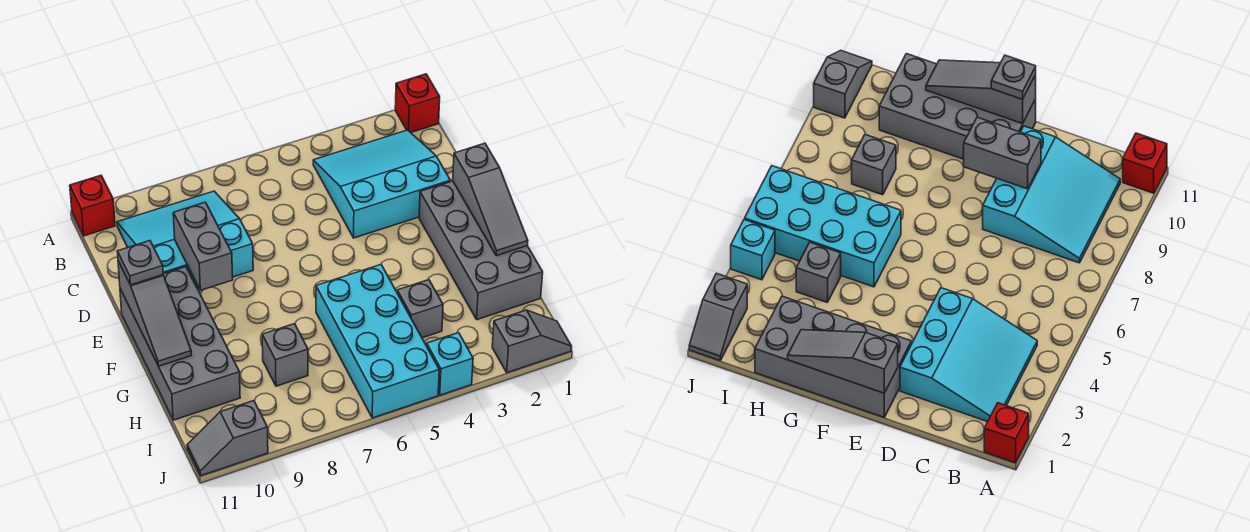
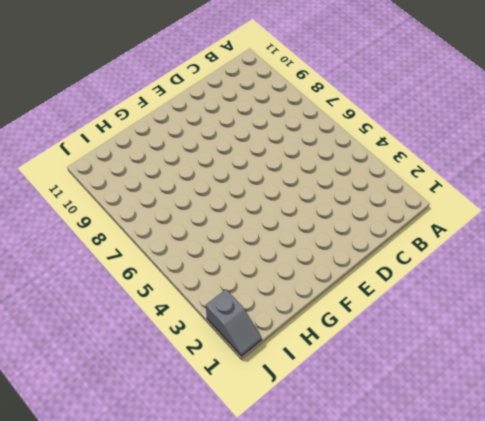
none -> red brick A1 level 1
none -> red brick A11 level 1
none -> cyan slope B2:D4 level 1 top D

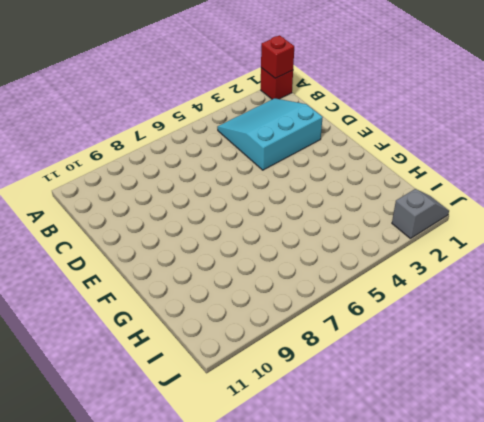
red brick A1 level 2 -> red brick A11 level 1
none -> cyan slope B8:D10 level 1 top D
none -> grey brick E1:H2 level 1
none -> grey brick E10:H11 level 1

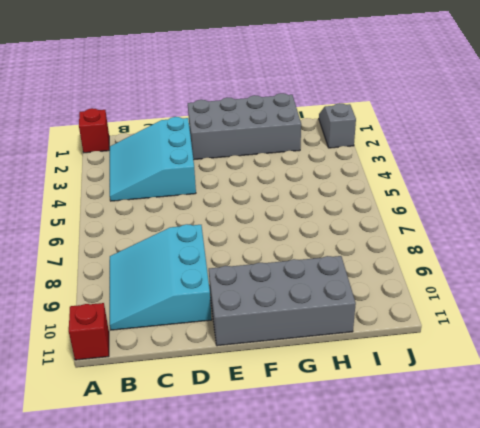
none -> cyan brick G5:J6 level 1
none -> grey brick H4 level 1
none -> grey brick H8 level 1

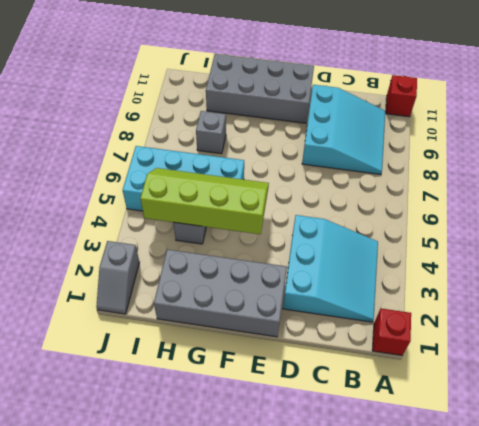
lime slope F4:I5 level 2 top 4 -> none
none -> cyan brick J4 level 1
none -> grey slope J10:J11 level 1 top 10
none -> grey brick D9:E9 level 2

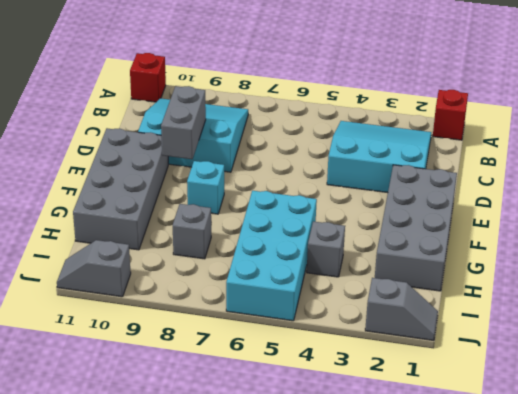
cyan brick F8 level 1 -> cyan brick J4 level 1
none -> grey slope E1:G1 level 2 top E
none -> grey slope E11:G11 level 2 top E
none -> grey plate E11 level 3

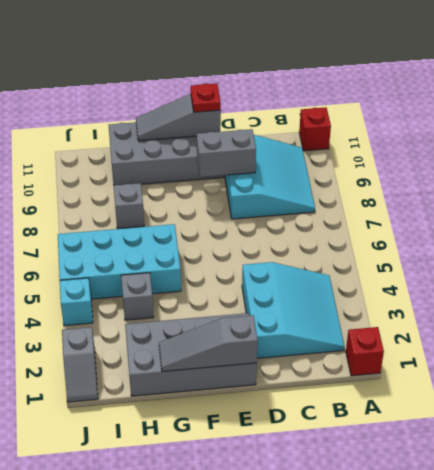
red plate E11 level 3 -> grey plate E11 level 3
none -> grey slope J10:J11 level 1 top 10

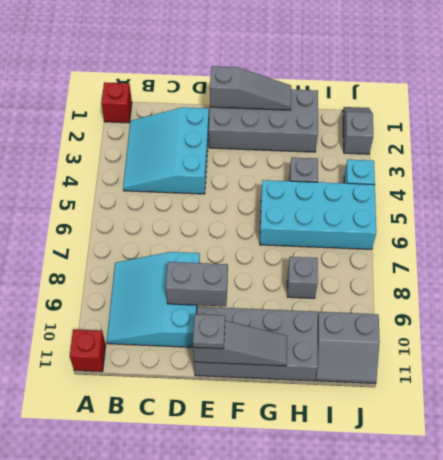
grey slope I10:J11 level 1 top 10 -> grey slope J10:J11 level 1 top 10

